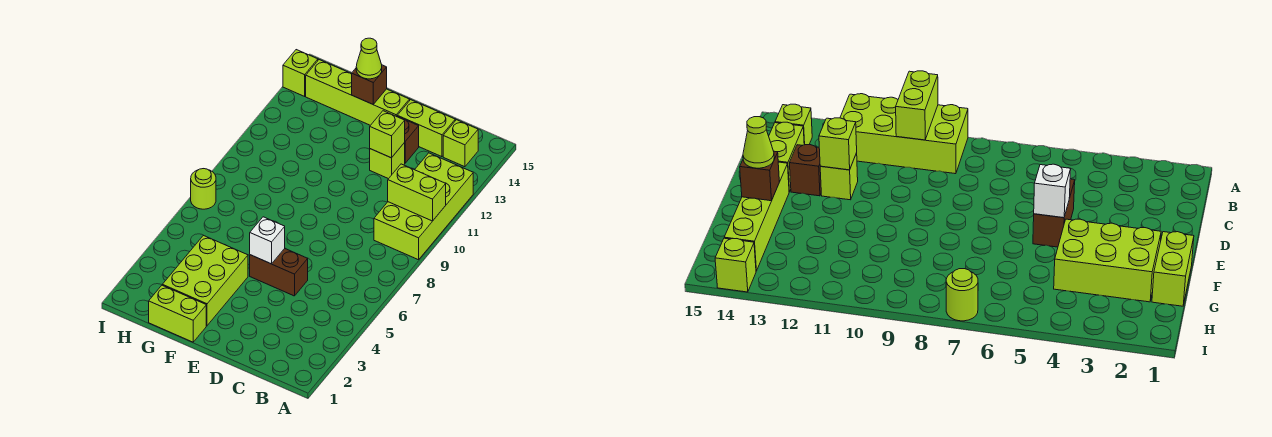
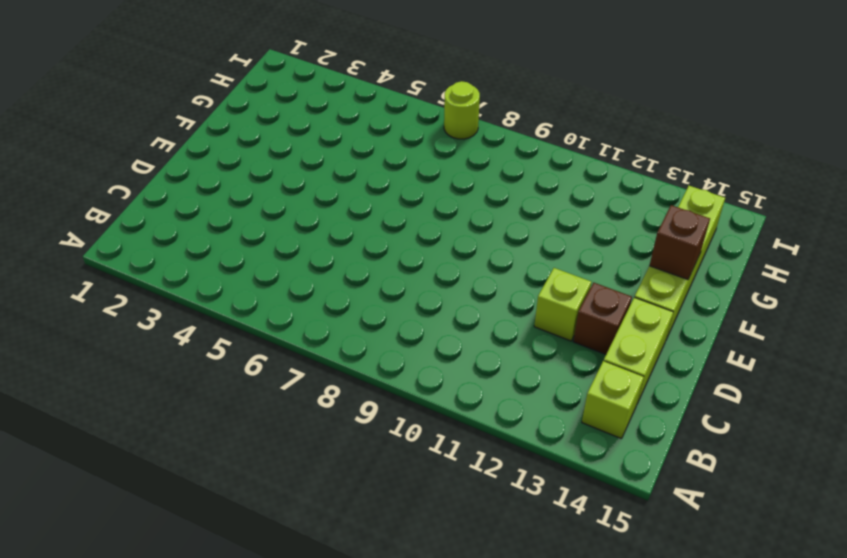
none -> lime brick A9:B12 level 1
none -> brown brick D5:E5 level 1
none -> lime brick F1:G1 level 1

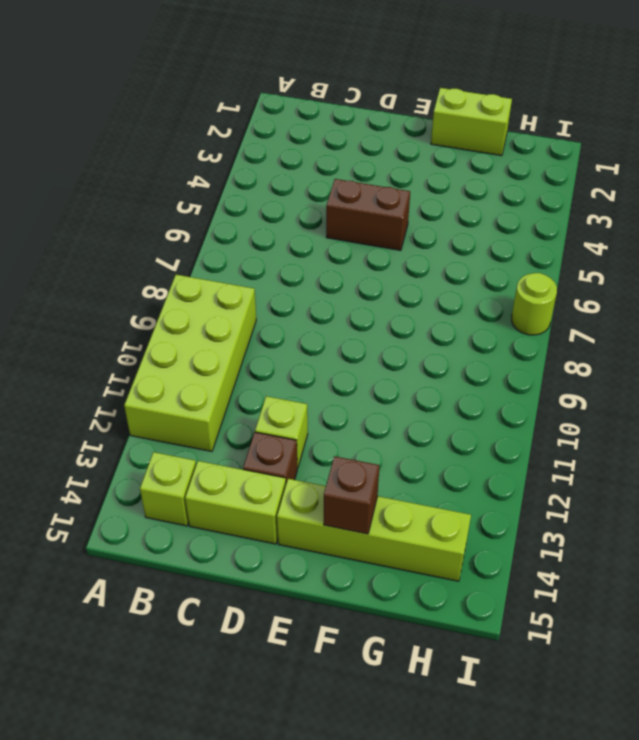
none -> lime brick F2:G4 level 1
none -> lime brick I14 level 1
none -> lime brick A10:B10 level 2

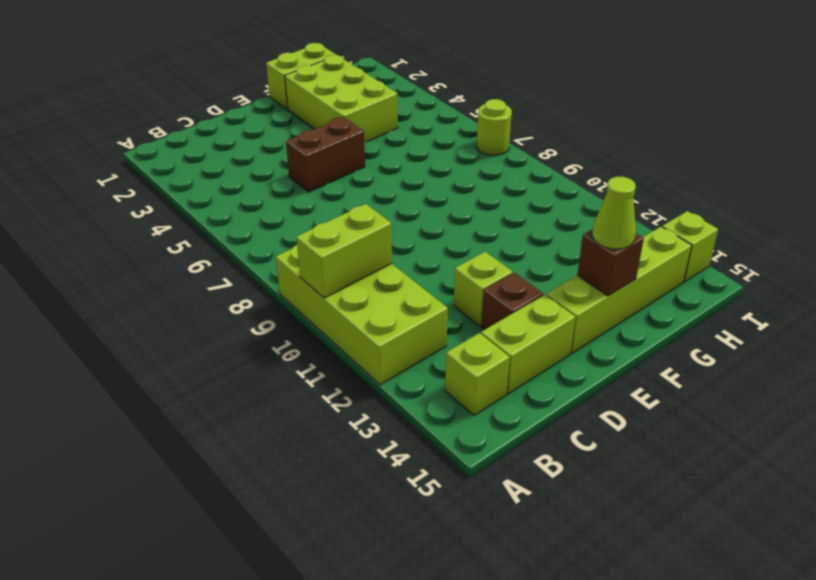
none -> lime brick D12 level 2
none -> white brick E5 level 2

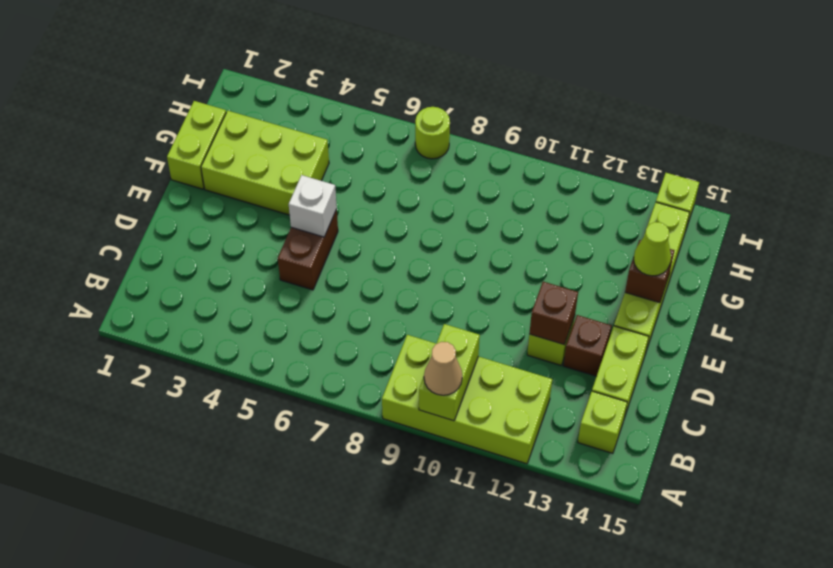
tan cone A10 level 3 -> none
brown brick D12 level 2 -> lime brick D12 level 2

